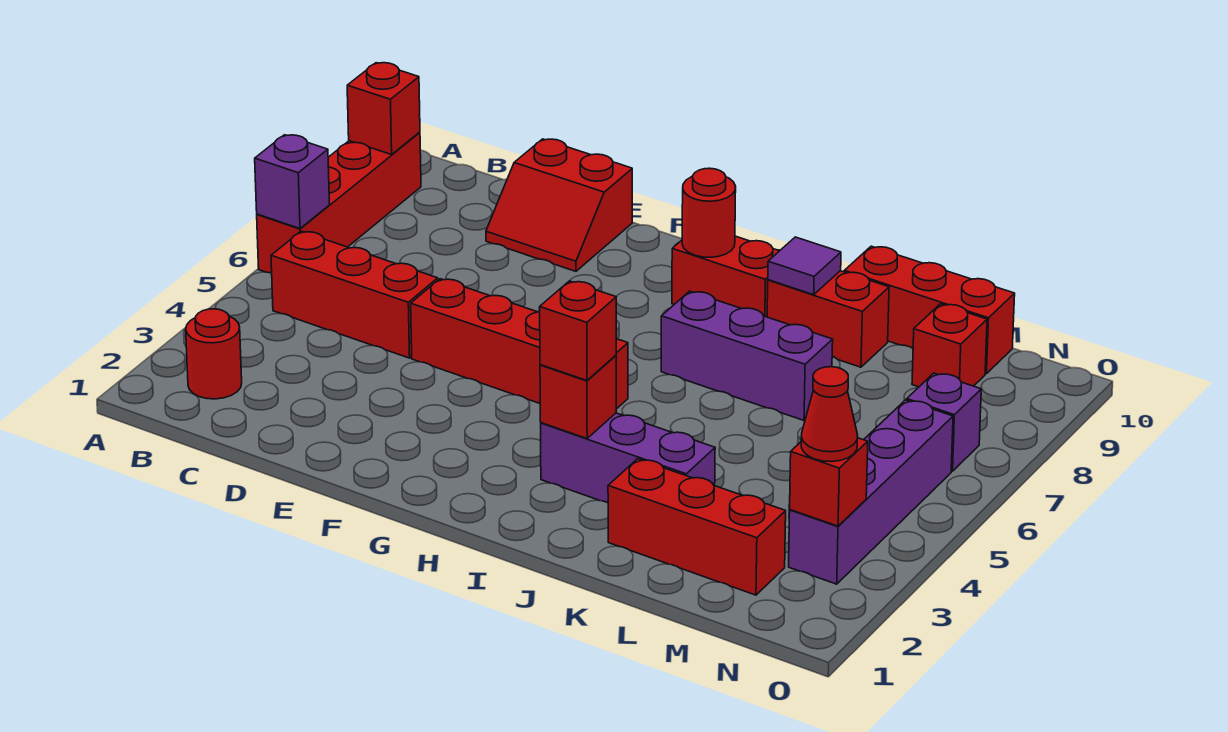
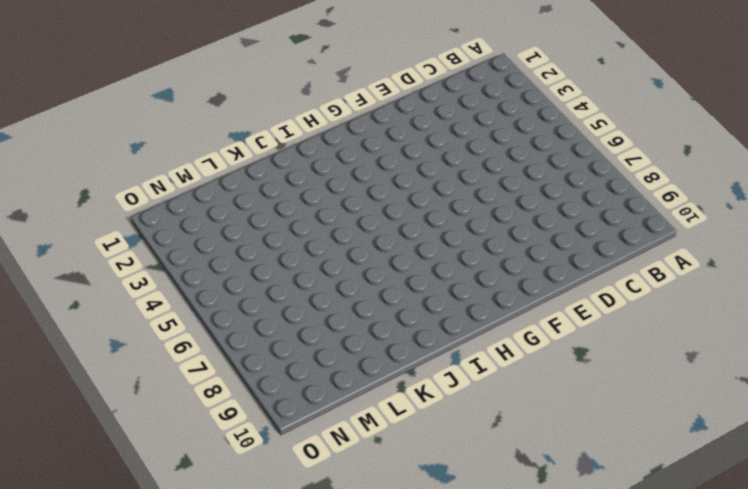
none -> red brick A6:A9 level 1
none -> red round brick B2 level 1
none -> red brick B5:D5 level 1

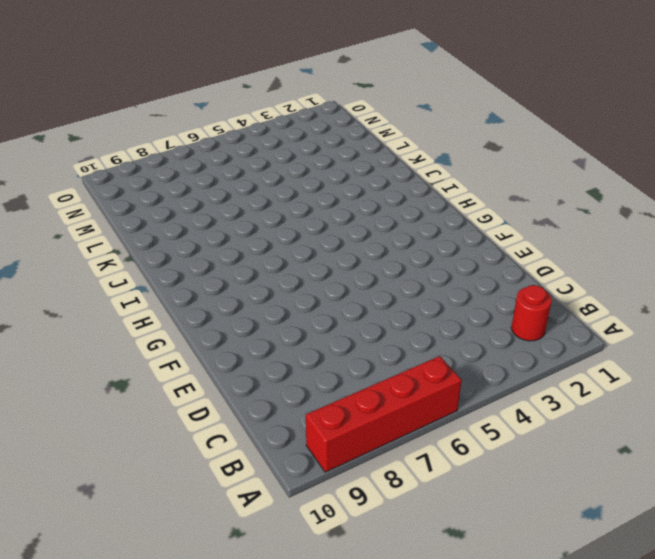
none -> red brick B5:D5 level 1
none -> red slope D9:E10 level 1 top 10
none -> red brick E5:H5 level 1

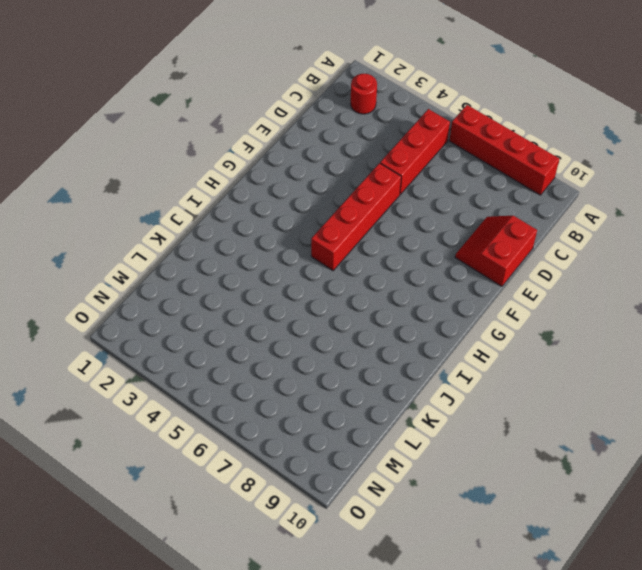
none -> red brick H9:I9 level 1
none -> purple brick I3:K3 level 1
none -> purple brick I7:K7 level 1

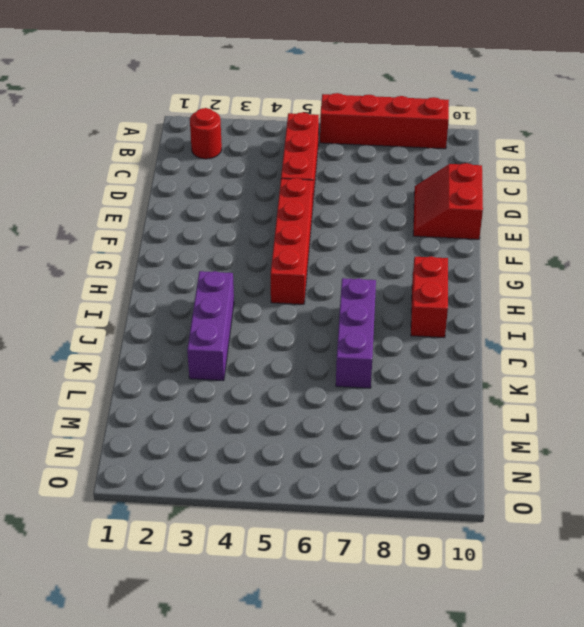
none -> red brick J9:K9 level 1
none -> red brick K2:M2 level 1
none -> red brick K10:M10 level 1

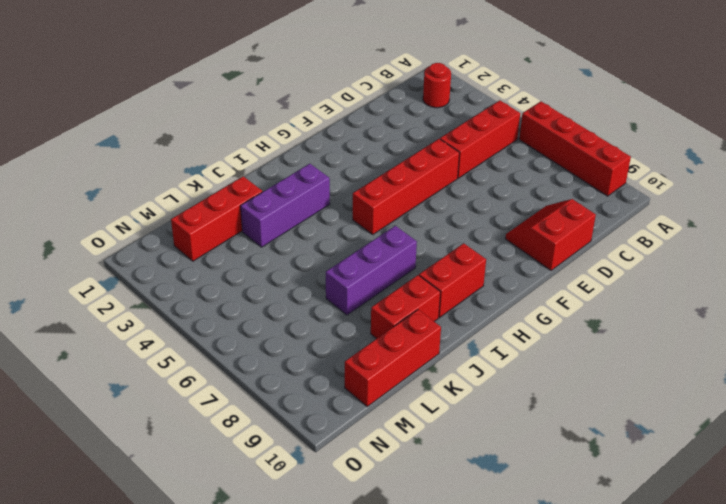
none -> red brick M9 level 1
none -> purple brick N3:N6 level 1
none -> purple brick N7 level 1

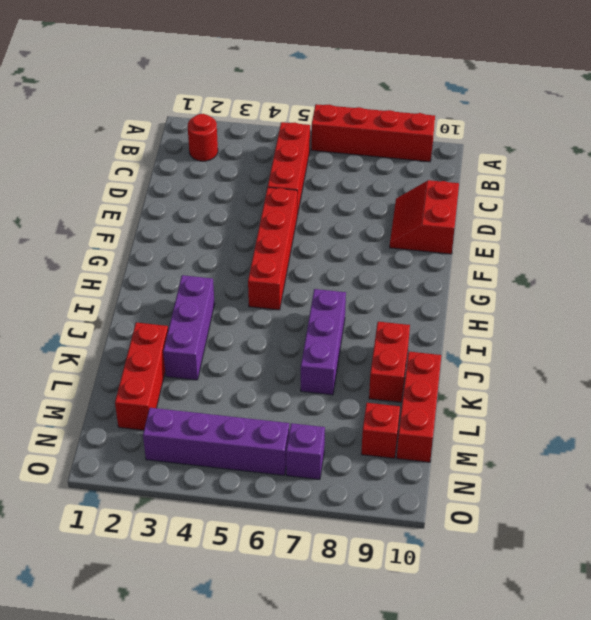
none -> red brick H9:I9 level 1
none -> purple brick A6 level 2
none -> red brick A9 level 2

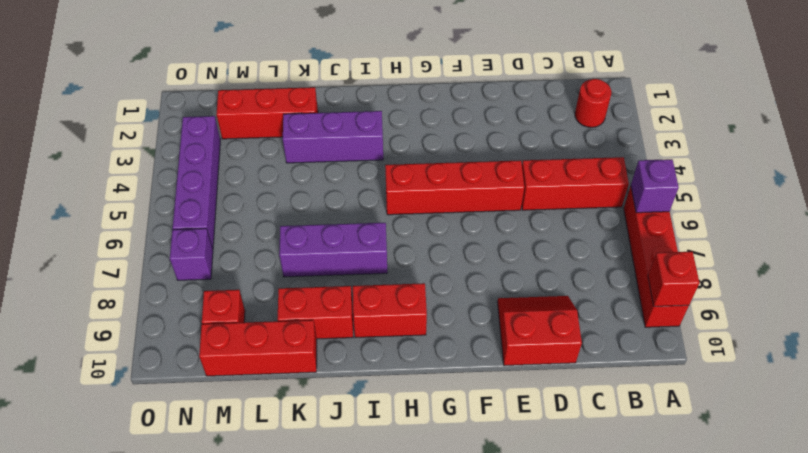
none -> red round brick H9 level 2
none -> red brick I3 level 2
none -> purple tile J9 level 2

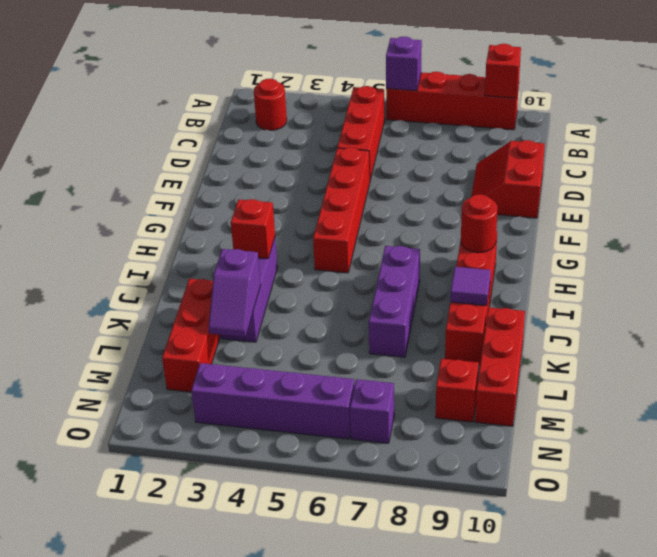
purple slope K3:L3 level 2 top K -> none
none -> red brick N3 level 2
none -> red brick I3 level 3
none -> red cone N3 level 3

